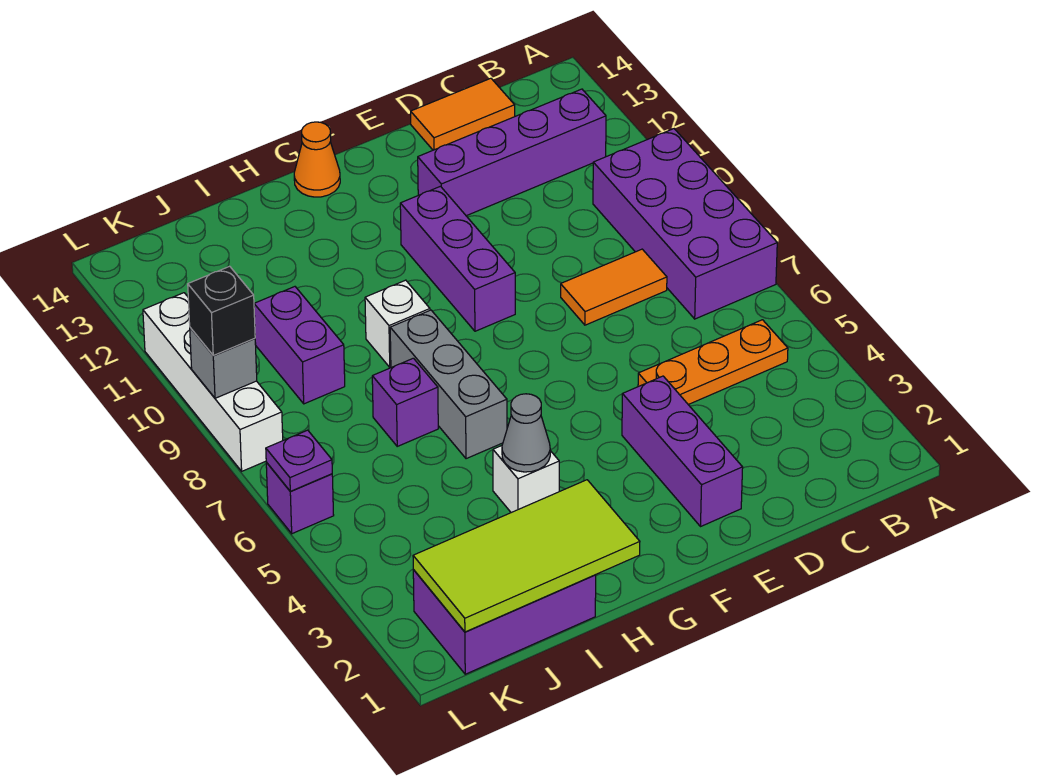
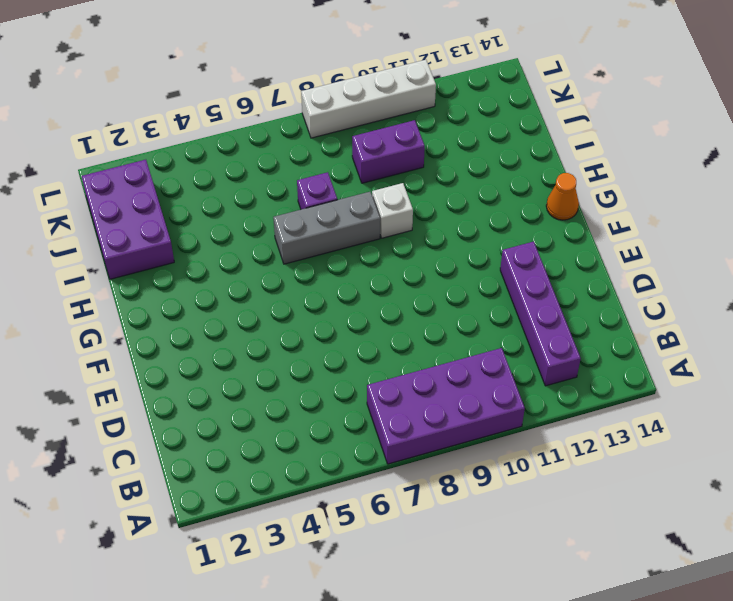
none -> orange plate B5:D5 level 1
none -> orange tile C8:D8 level 1
none -> orange tile C14:D14 level 1

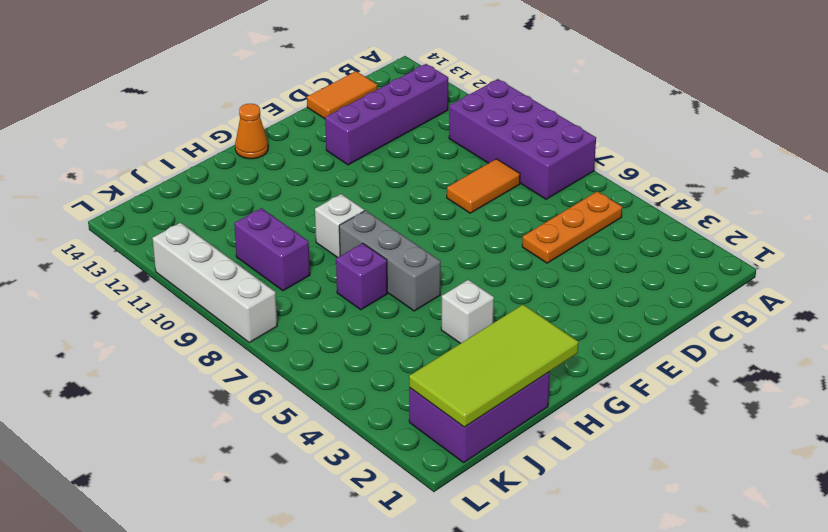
none -> purple brick E2:E4 level 1
none -> purple brick F9:F11 level 1
none -> purple brick L6 level 1

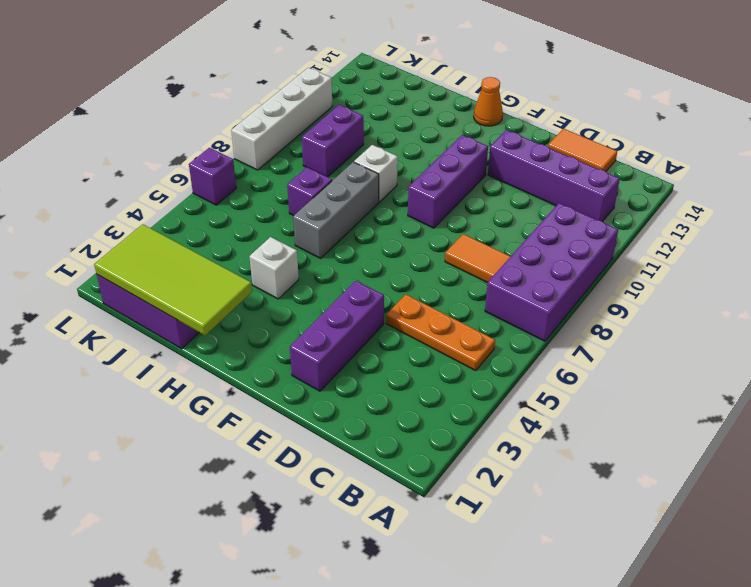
none -> grey cone H4 level 2
none -> purple plate L6 level 2
none -> grey brick L9 level 2

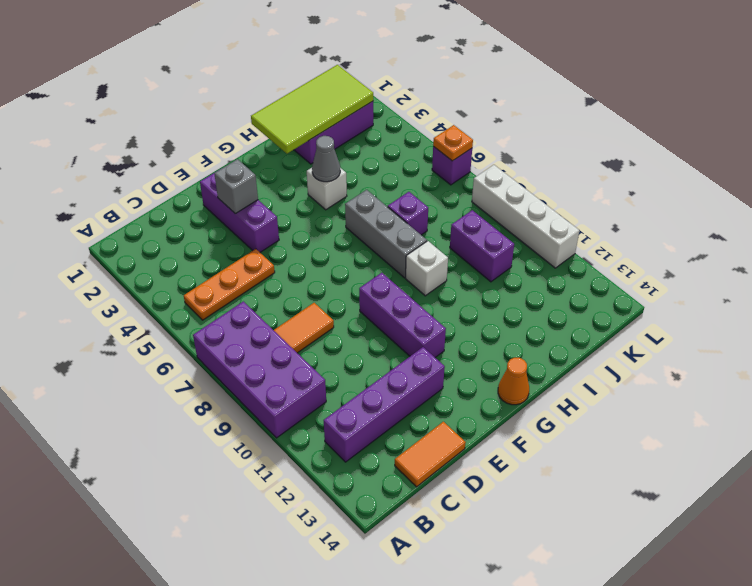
grey brick E3 level 2 -> grey brick L9 level 2
orange plate L6 level 2 -> purple plate L6 level 2
none -> black brick L9 level 3

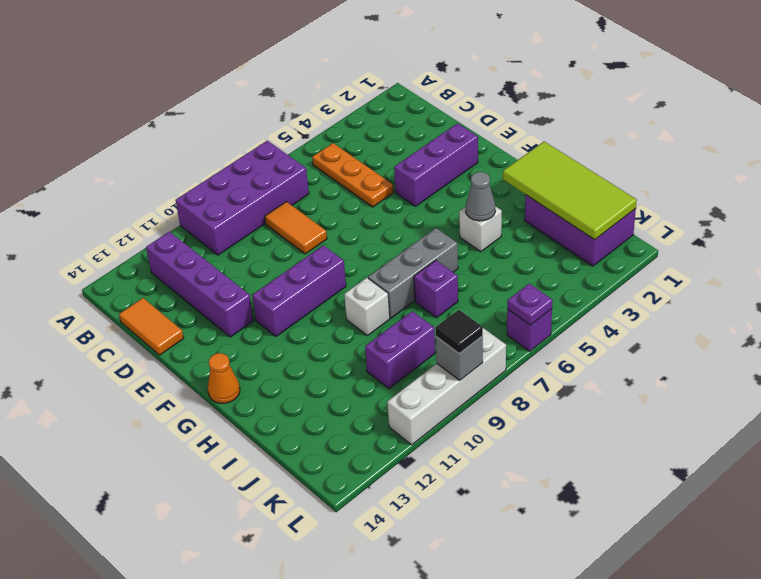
black tile L9 level 3 -> black brick L9 level 3

